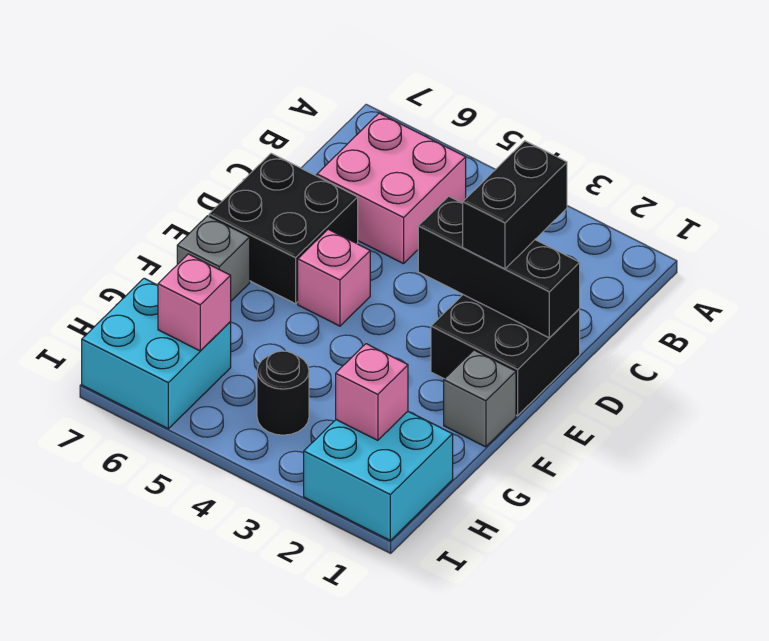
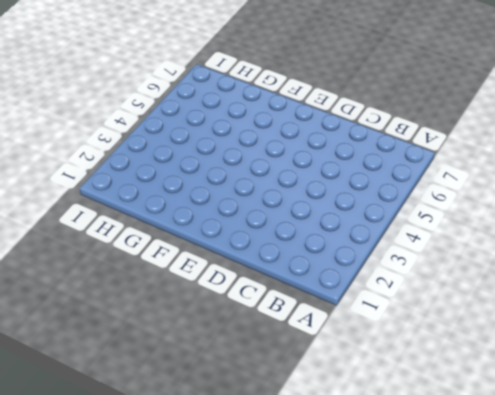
none -> pink brick B5:C6 level 1
none -> black brick D1:E2 level 1
none -> black brick D6:E7 level 1

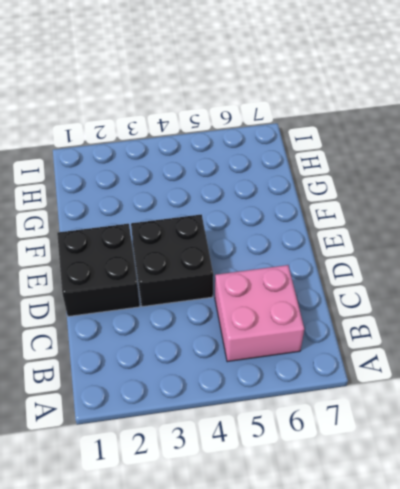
black brick D3:E4 level 1 -> black brick D6:E7 level 1
none -> pink brick E5 level 1
none -> grey brick F1 level 1
none -> grey brick F7 level 1

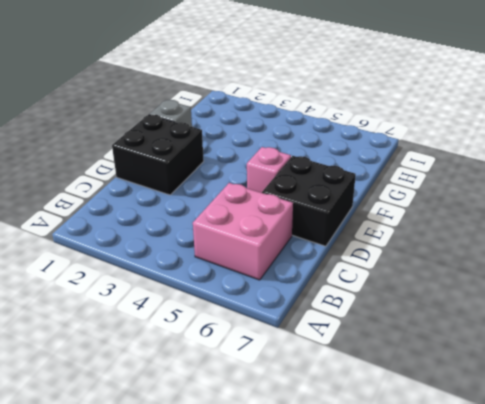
none -> grey brick F7 level 1
none -> cyan brick H1:I2 level 1
none -> black round brick H4 level 1

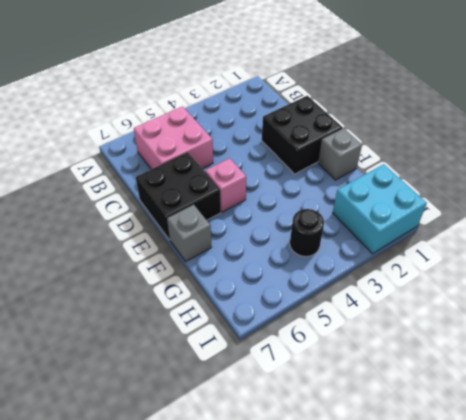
none -> cyan brick H6:I7 level 1
none -> black brick D1:D3 level 2
none -> pink brick H2 level 2

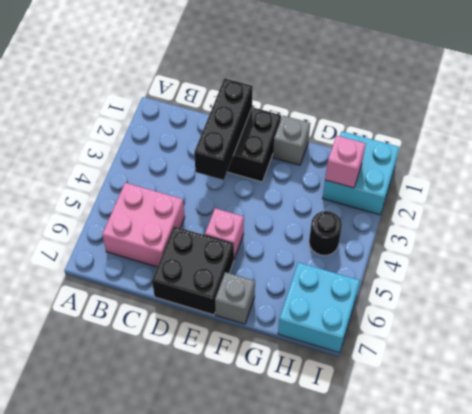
none -> pink brick H6 level 2
none -> black brick C2:D2 level 3

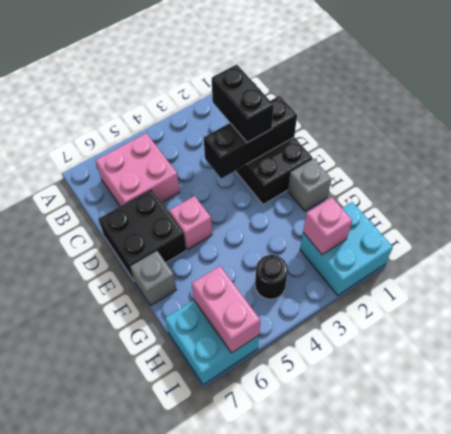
pink brick H6:I6 level 2 -> pink brick H6 level 2

